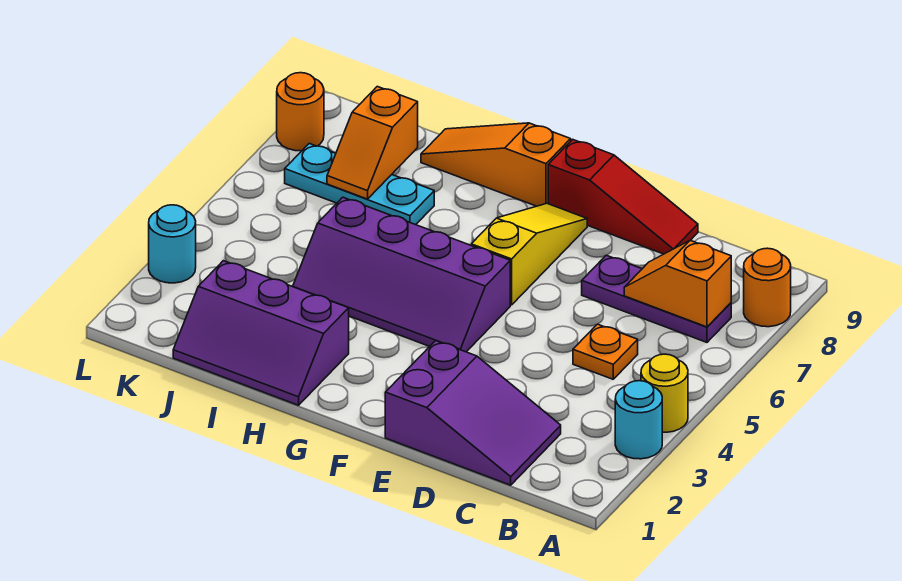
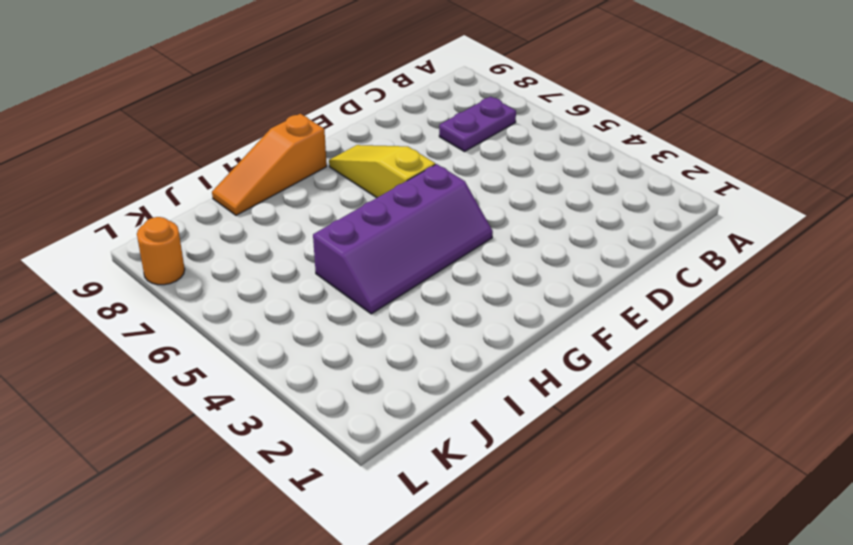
purple plate B7:C7 level 1 -> purple plate B7:D7 level 1
none -> cyan round brick A3 level 1
none -> yellow round brick A4 level 1
none -> orange round brick A8 level 1

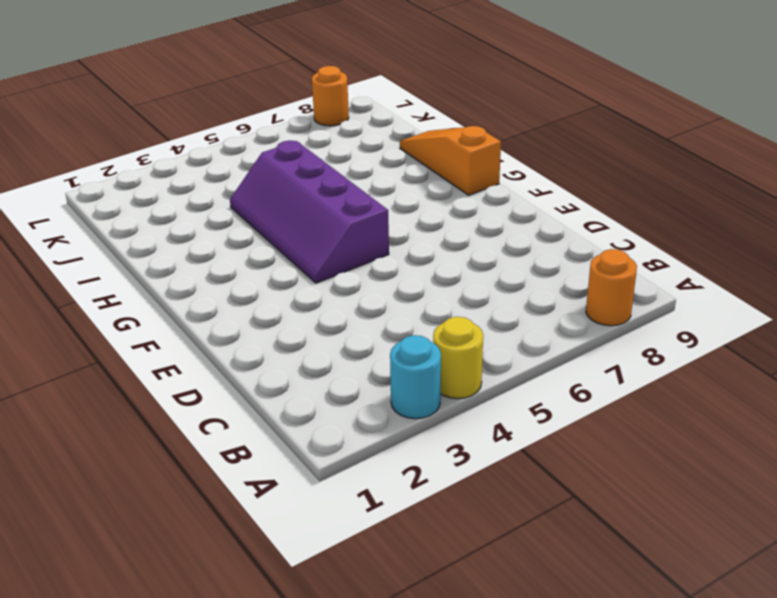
none -> purple plate B7:D7 level 1
none -> purple slope C1:E2 level 1 top E
none -> orange plate C5 level 1

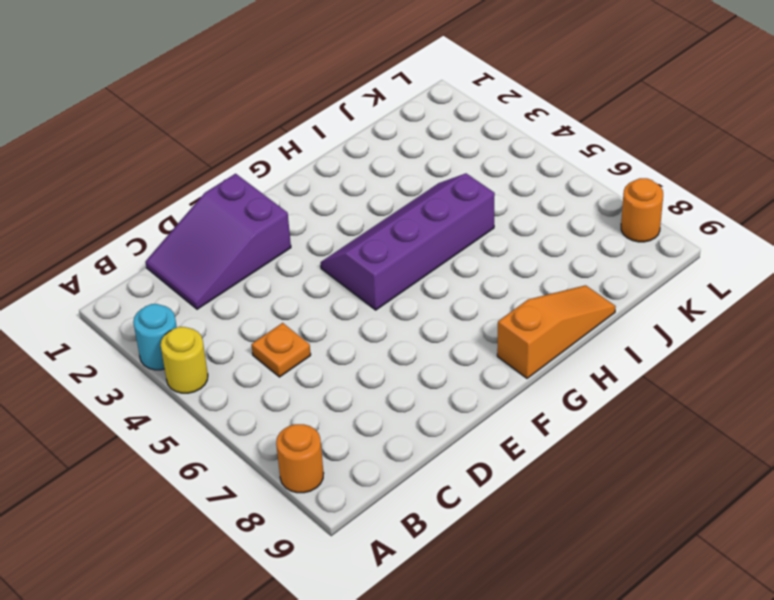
none -> purple plate B7:D7 level 1
none -> red slope D9:F9 level 1 top F
none -> yellow slope F6:F8 level 1 top 6

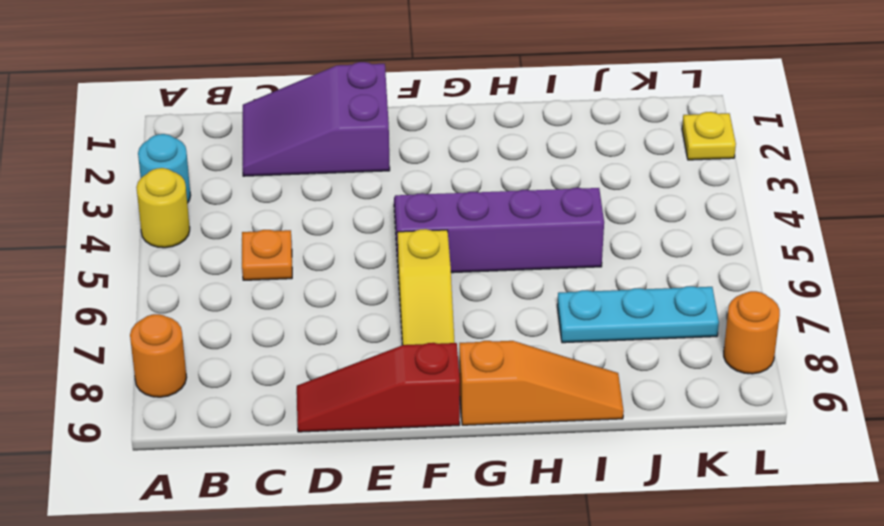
yellow plate L2 level 1 -> none
none -> purple plate B7:D7 level 1
none -> purple slope H1:J2 level 1 top 2
none -> cyan round brick L3 level 1

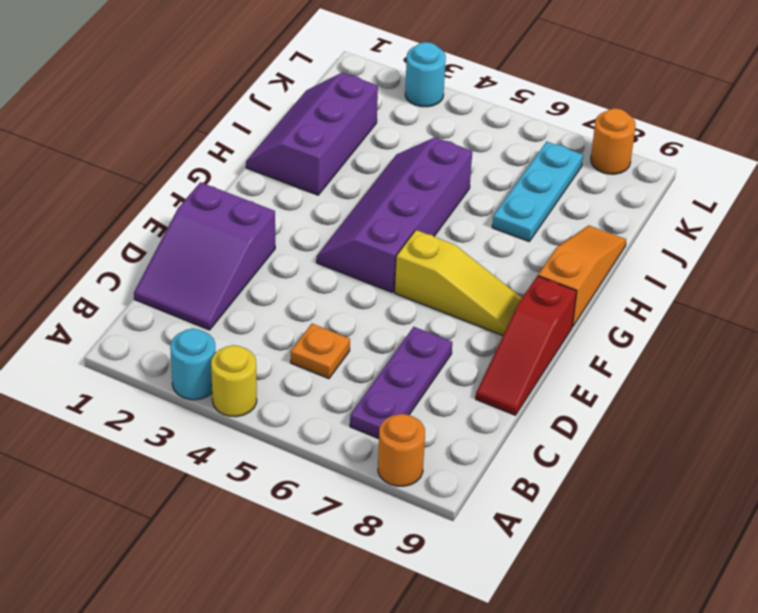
none -> orange slope B7:C7 level 2 top B
none -> orange slope J7:J8 level 2 top 8

